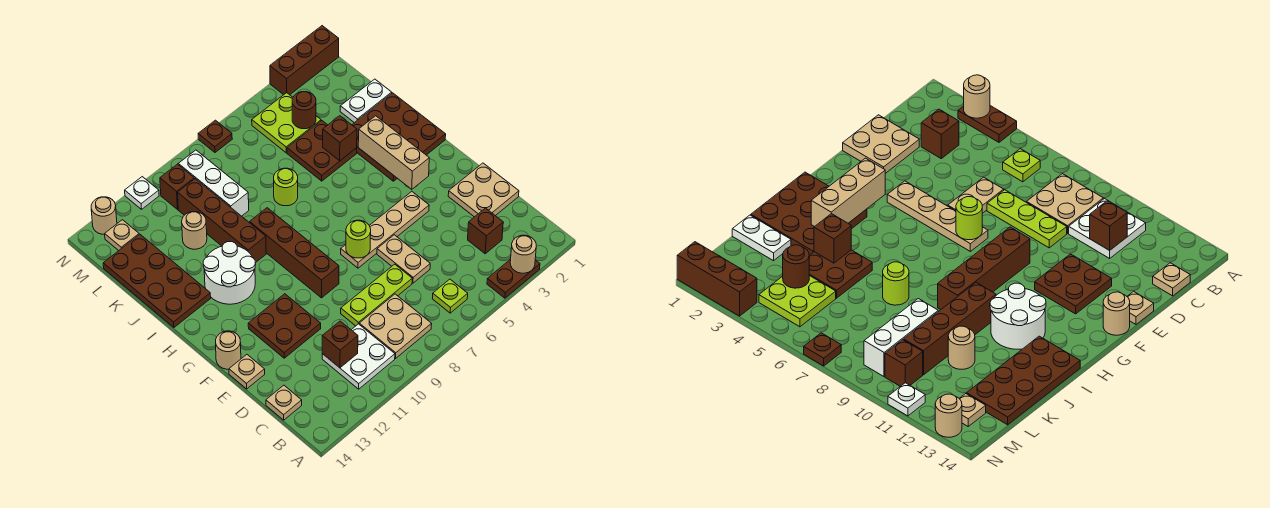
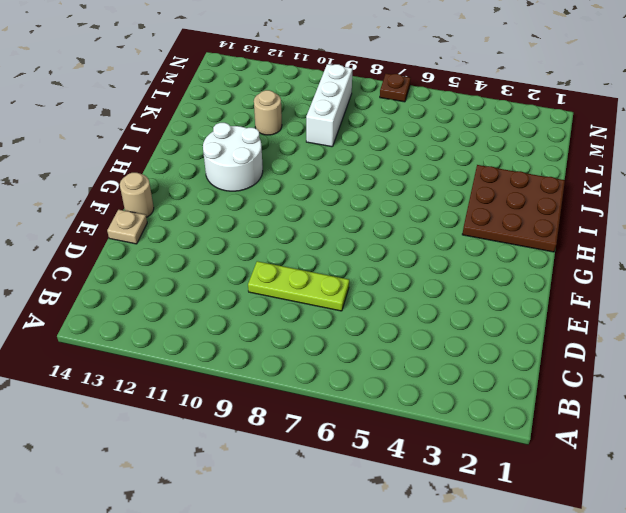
none -> brown plate A3:A4 level 1
none -> lime plate B6 level 1
none -> tan plate B8:C9 level 1
none -> white plate B10:C11 level 1

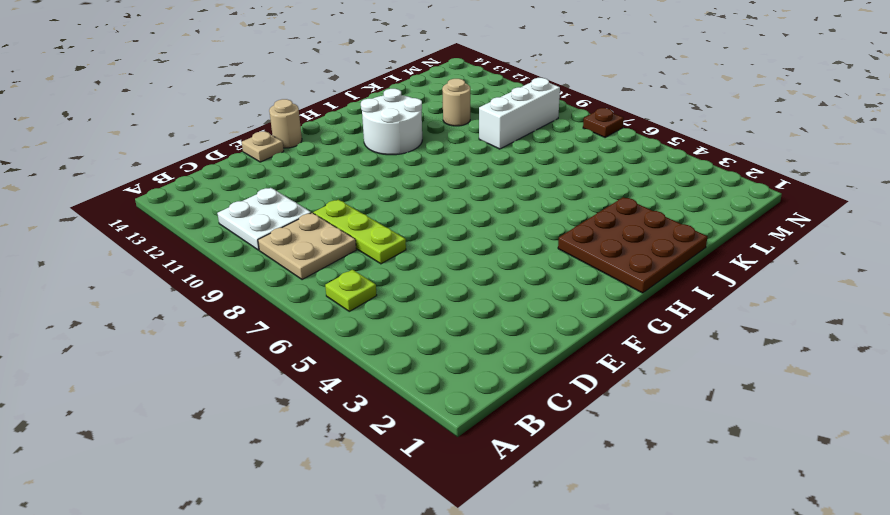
none -> brown plate A3:A4 level 1
none -> brown brick C3 level 1
none -> tan plate C14 level 1
none -> tan plate D1:E2 level 1

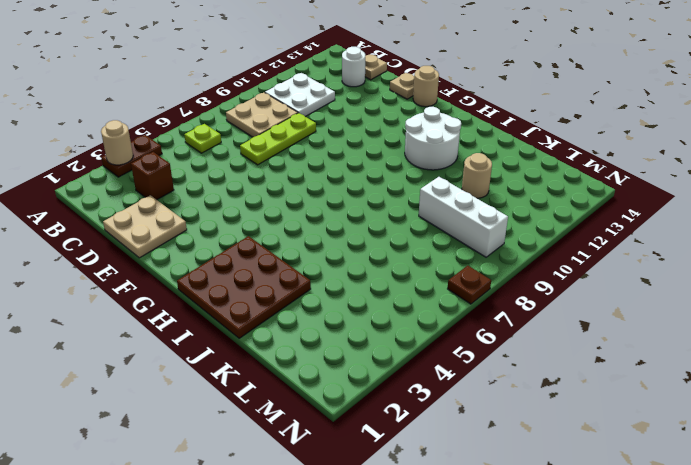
white round brick C13 level 1 -> none
none -> tan plate D6:E6 level 1
none -> brown plate E11:F12 level 1
none -> tan plate F4:F7 level 1
none -> brown brick F9:I9 level 1

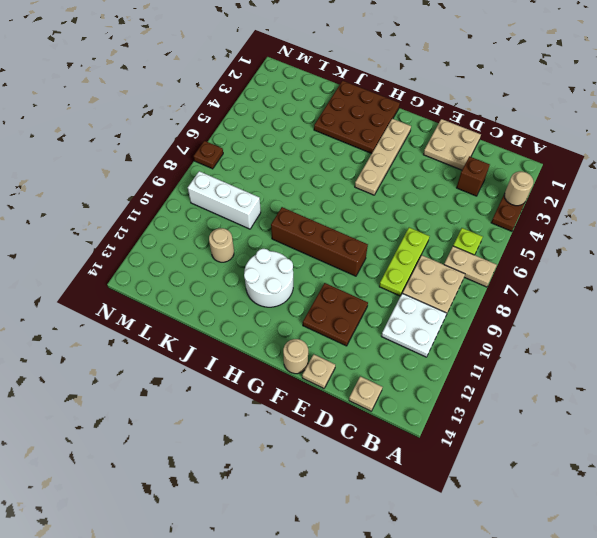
tan plate A7:B7 level 1 -> tan plate D6:E6 level 1
tan plate G2:G5 level 1 -> tan plate F4:F7 level 1
none -> brown brick I10:L10 level 1
none -> brown plate I13:L14 level 1
none -> brown plate J4:K5 level 1
none -> lime round brick J7 level 1

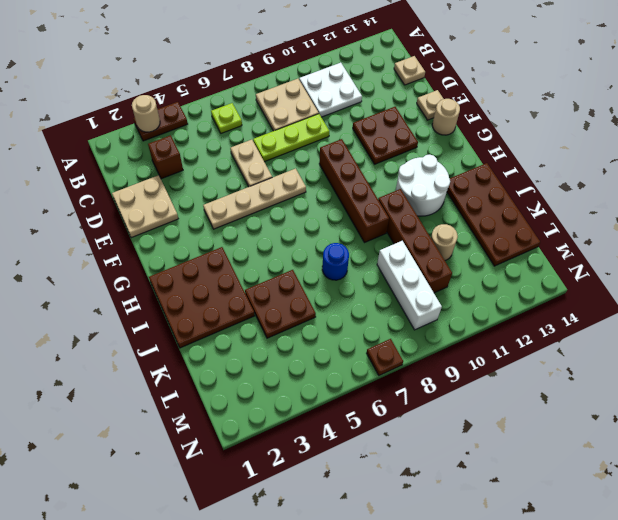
blue round brick J7 level 1 -> lime round brick J7 level 1
none -> white plate K1:K2 level 1
none -> lime plate L4:M5 level 1
none -> brown brick M10 level 1
none -> tan plate M13 level 1

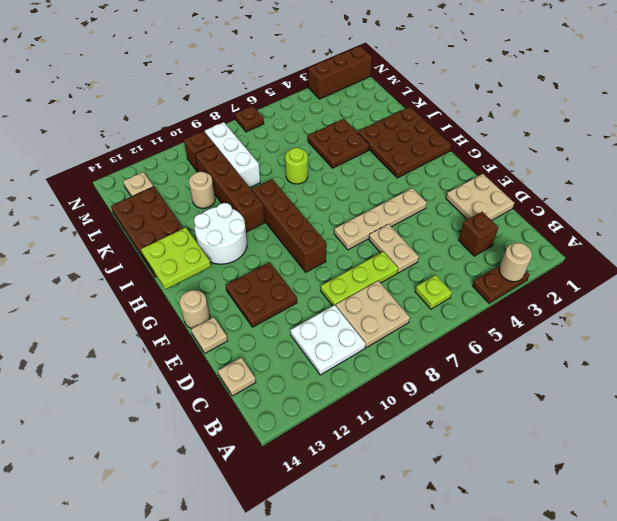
lime plate H13:I14 level 2 -> lime plate L4:M5 level 1
none -> white plate K1:K2 level 1
none -> white plate N11 level 1
none -> tan round brick N13 level 1
none -> brown brick C11 level 2

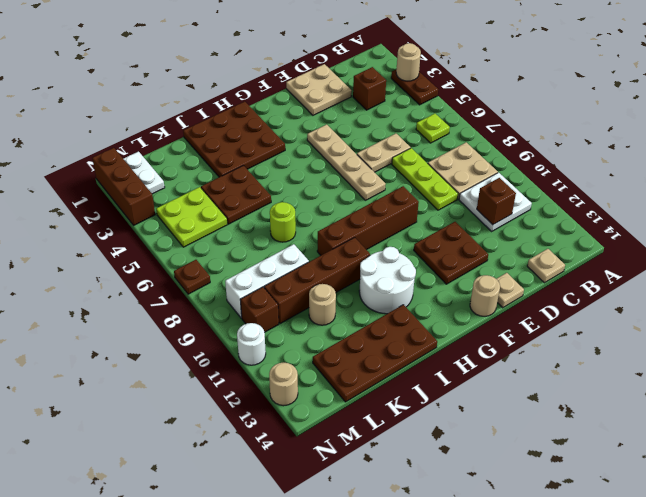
white plate M1:M2 level 1 -> white plate K1:K2 level 1
white round brick N11 level 1 -> white plate N11 level 1
none -> tan plate M13 level 1
none -> lime round brick F7 level 2
none -> tan brick G3:I3 level 2
none -> brown brick J4 level 2

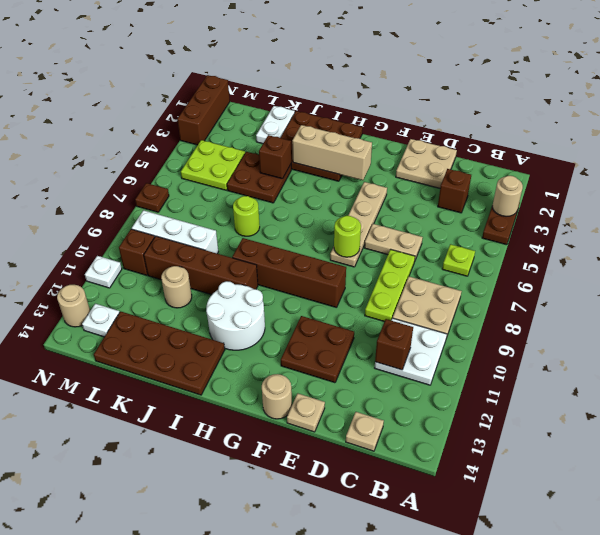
white plate M13 level 1 -> tan plate M13 level 1
none -> brown round brick L4 level 2

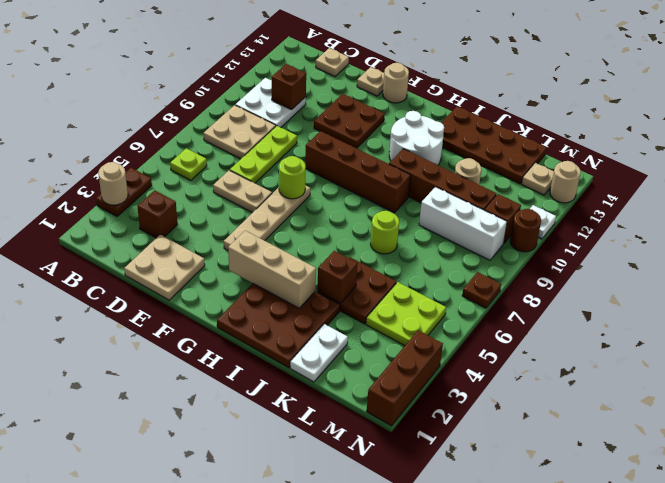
brown round brick N10 level 1 -> brown round brick L4 level 2

